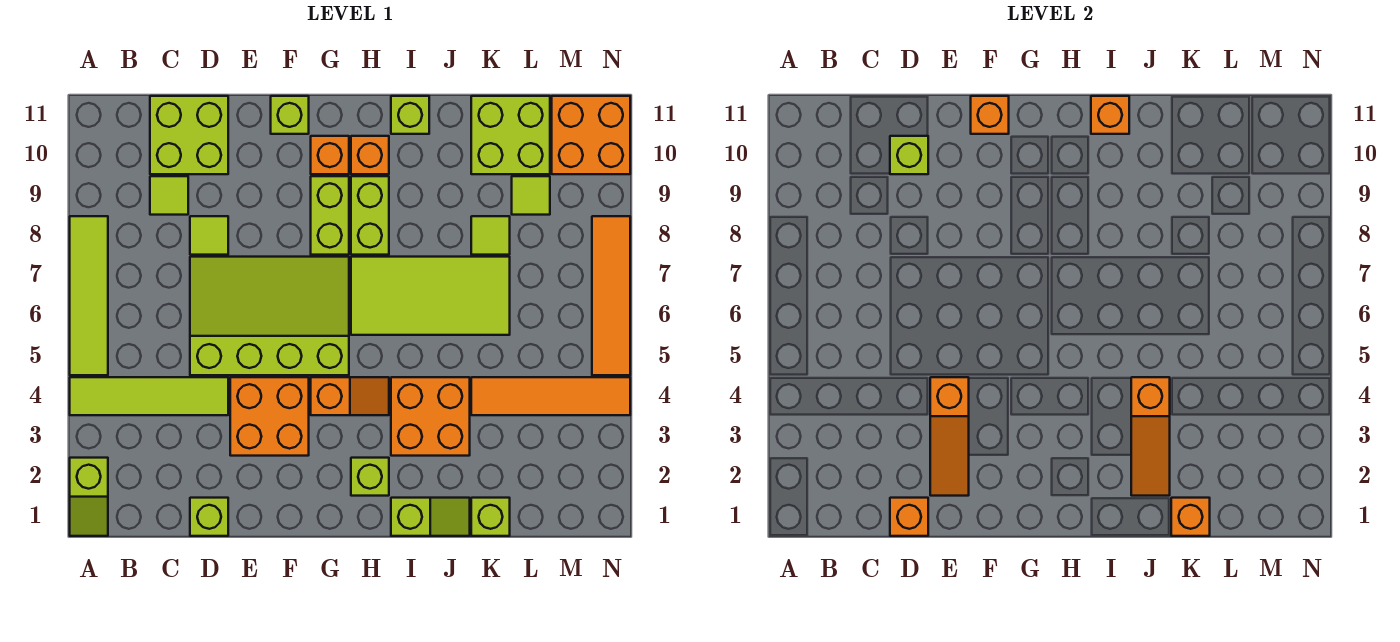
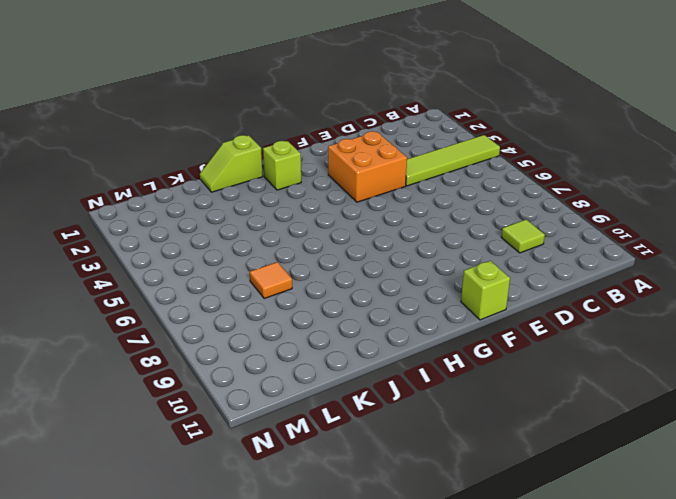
orange tile K7 level 1 -> lime tile H6:K7 level 1
none -> lime slope A1:A2 level 1 top 2
none -> lime tile A5:A8 level 1
none -> lime brick C10:D11 level 1
none -> lime brick D1 level 1

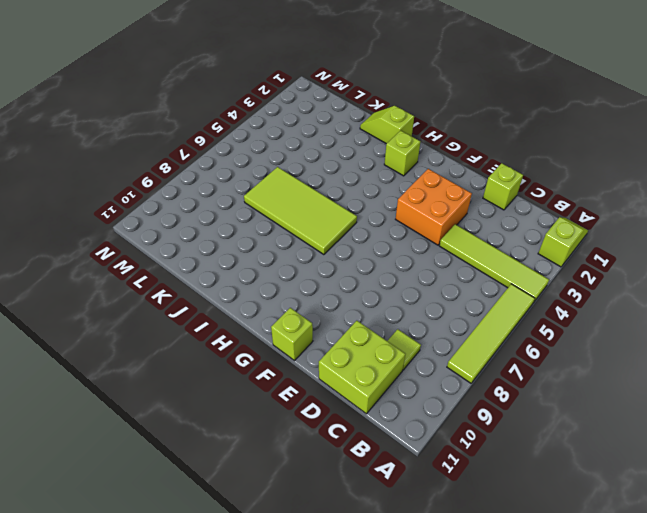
none -> lime slope D5:G7 level 1 top 5
none -> lime tile D8 level 1
none -> orange slope G4:H4 level 1 top G
none -> lime brick G8:G9 level 1

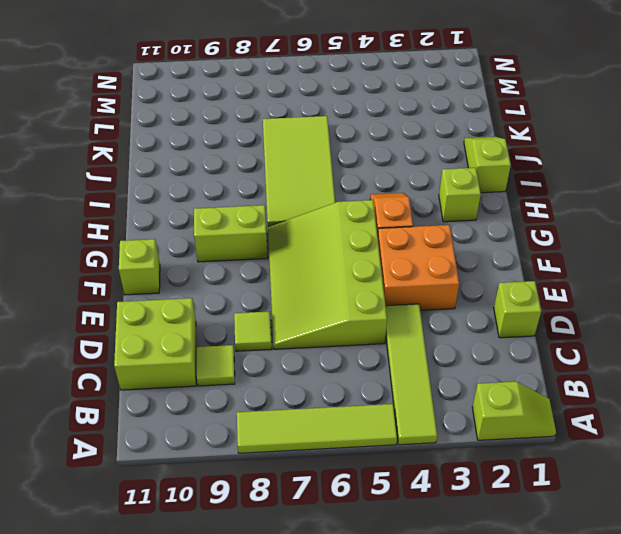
none -> orange brick G10 level 1
none -> lime brick H8:H9 level 1
none -> orange brick H10 level 1
none -> orange brick I3:J4 level 1

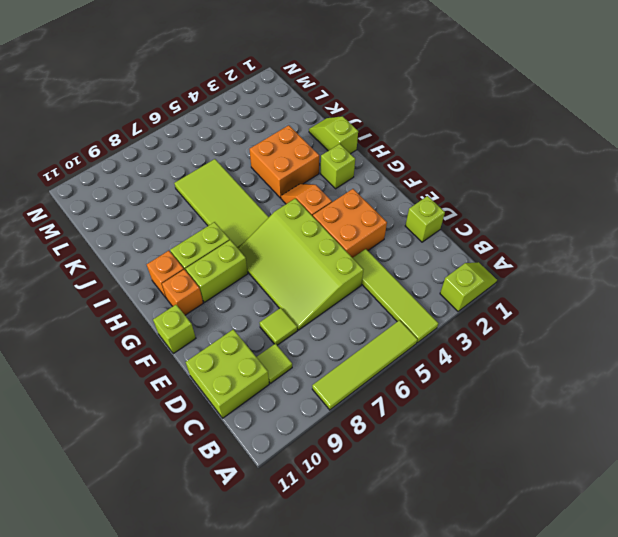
none -> lime brick I11 level 1
none -> lime brick K1 level 1
none -> orange tile K4:N4 level 1
none -> lime tile K8 level 1

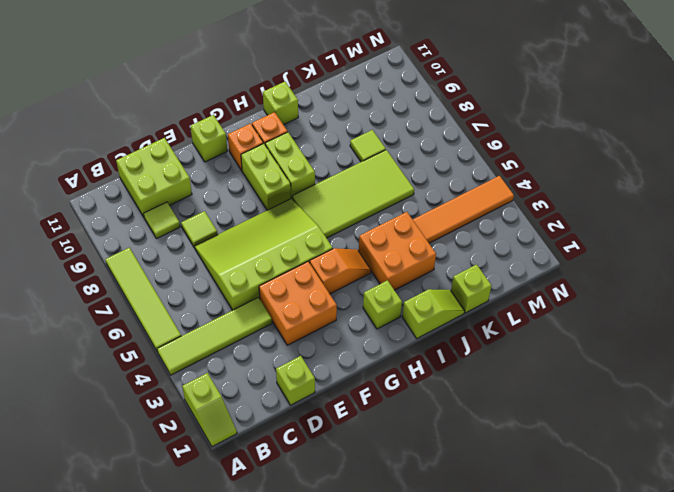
none -> lime brick K10:L11 level 1
none -> lime tile L9 level 1
none -> orange brick M10:N11 level 1
none -> orange tile N5:N8 level 1

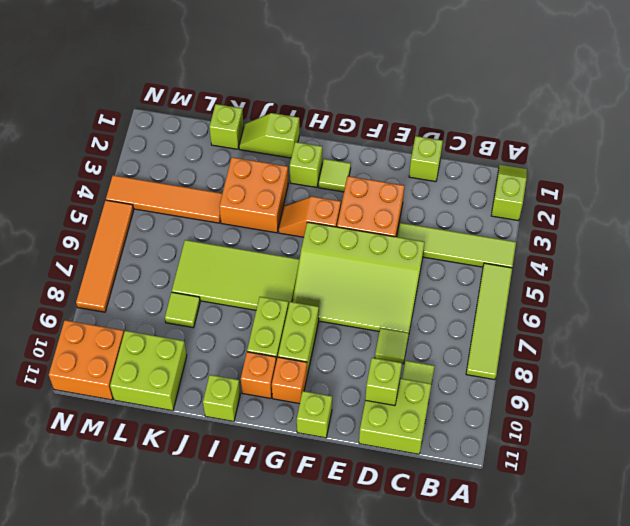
lime tile G2 level 1 -> lime tile L9 level 1
none -> orange brick D1 level 2
none -> orange slope E2:E4 level 2 top 4
none -> orange brick F11 level 2
none -> orange brick I11 level 2

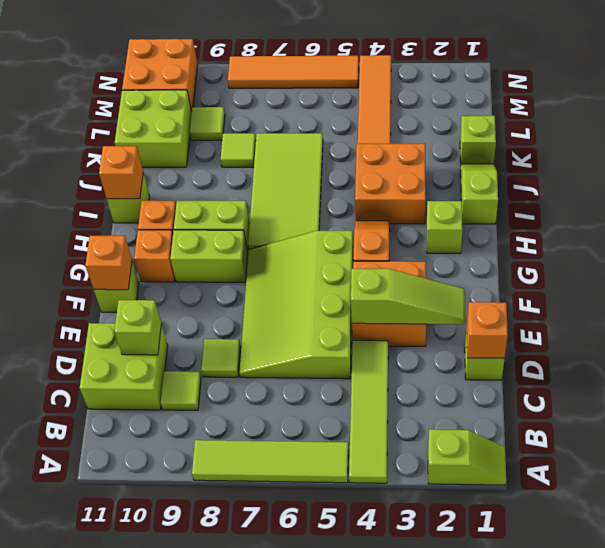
lime slope E2:E4 level 2 top 4 -> orange slope E2:E4 level 2 top 4
none -> orange slope J2:J4 level 2 top 4
none -> orange brick K1 level 2

